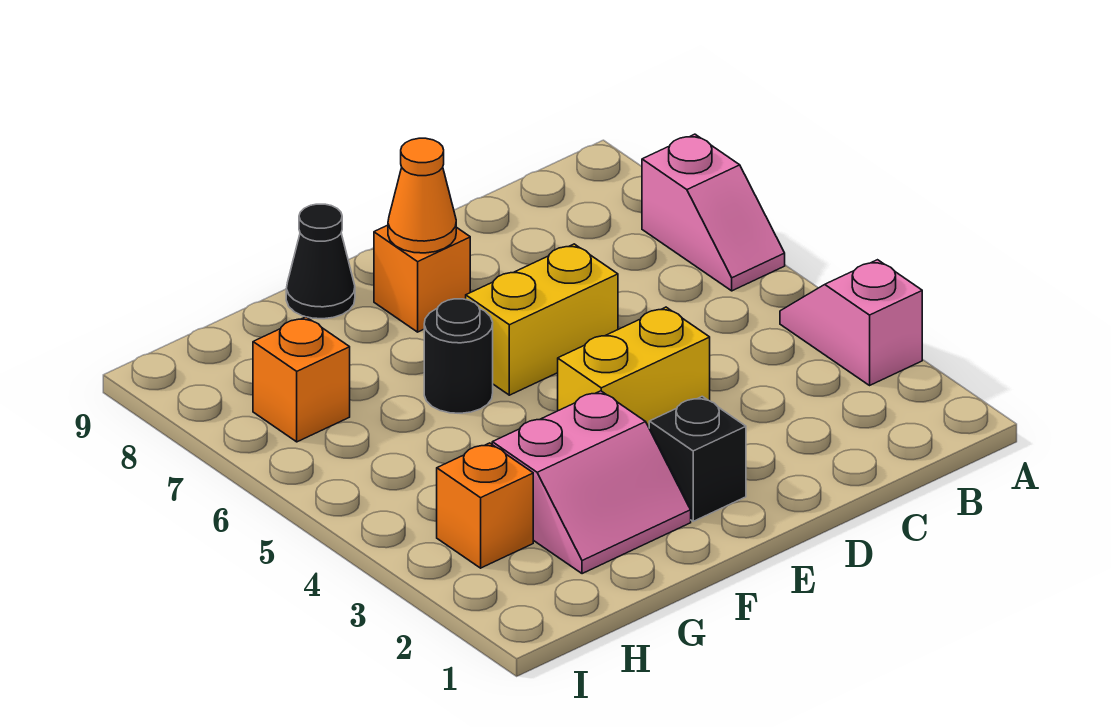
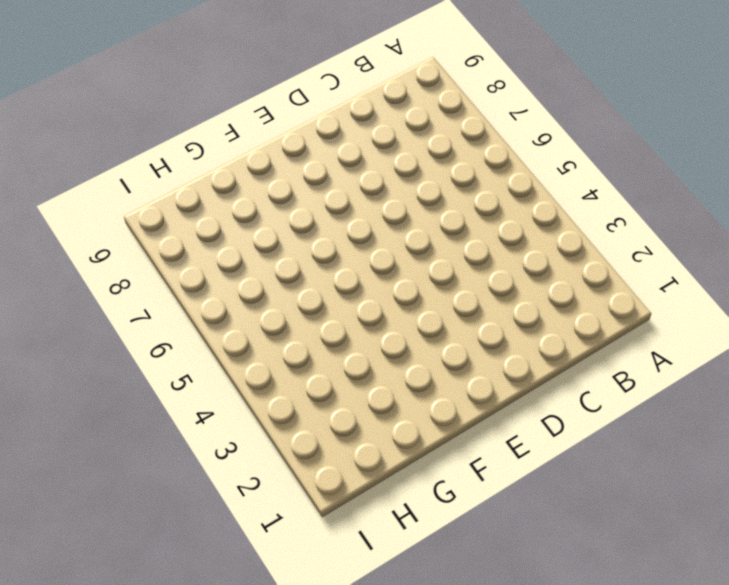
none -> pink slope A3:A4 level 1 top 3
none -> pink slope A6:A7 level 1 top 7
none -> yellow brick D4:E4 level 1

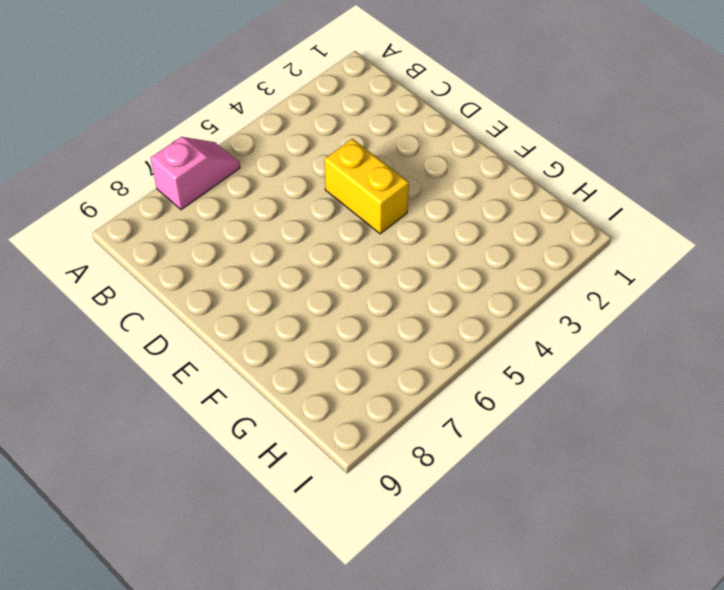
none -> pink slope A3:A4 level 1 top 3
none -> yellow brick D6:E6 level 1
none -> black brick E2 level 1

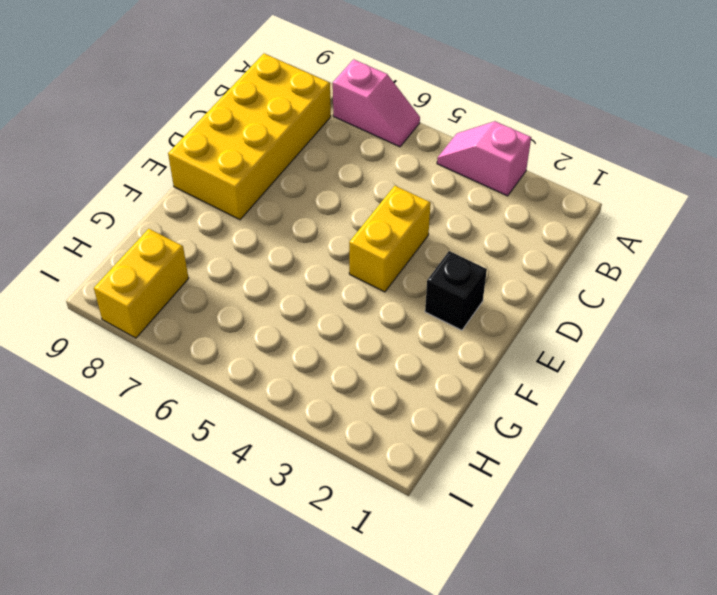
yellow brick B8:E9 level 1 -> orange brick E8 level 1
yellow brick H8:I8 level 1 -> yellow brick D6:E6 level 1
none -> pink slope F2:G3 level 1 top 3
none -> black round brick F6 level 1
none -> black cone F9 level 1

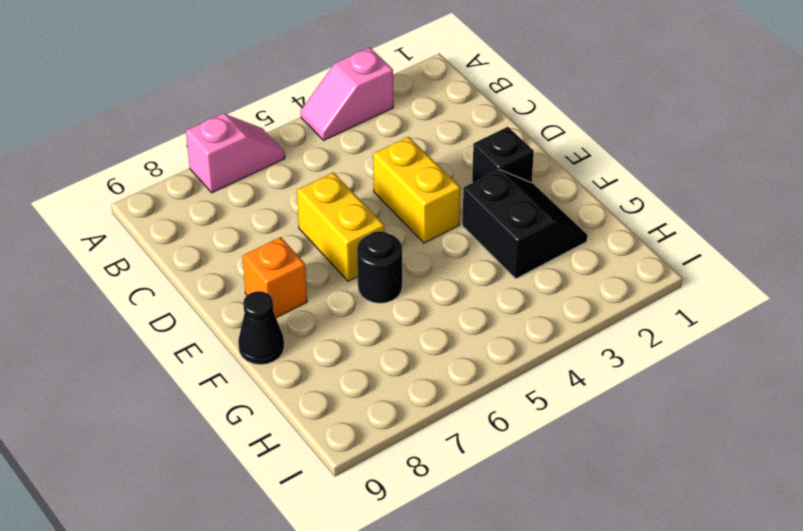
black slope F2:G3 level 1 top 3 -> pink slope F2:G3 level 1 top 3
none -> orange brick H3 level 1
none -> orange brick H7 level 1
none -> orange cone E8 level 2

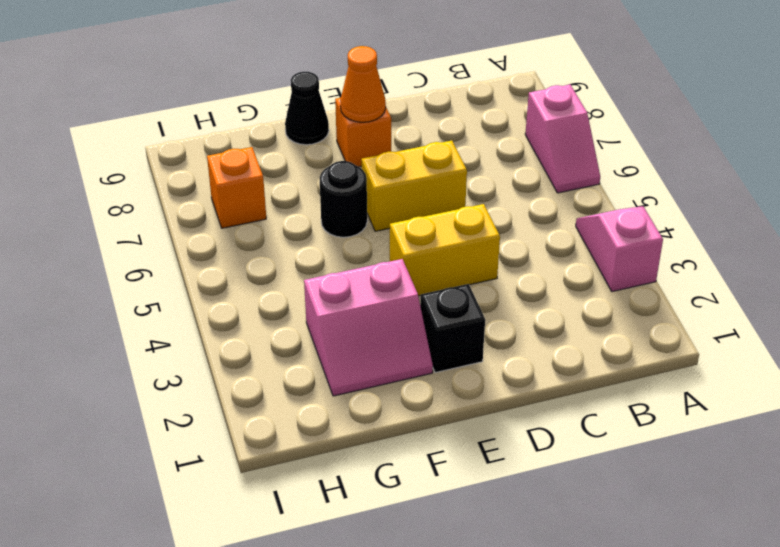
none -> orange brick H3 level 1

